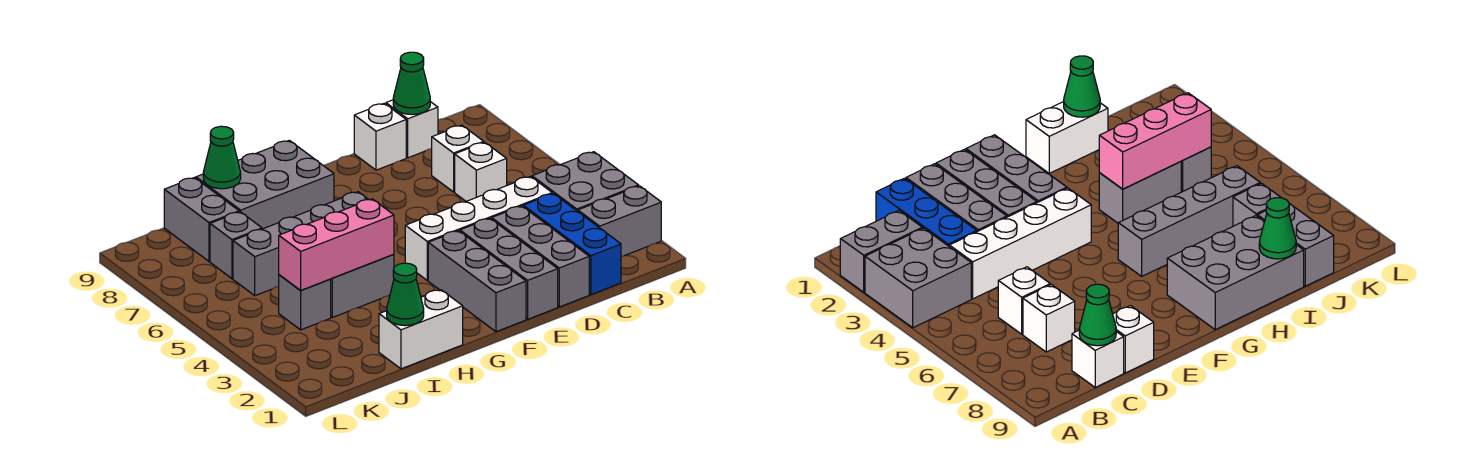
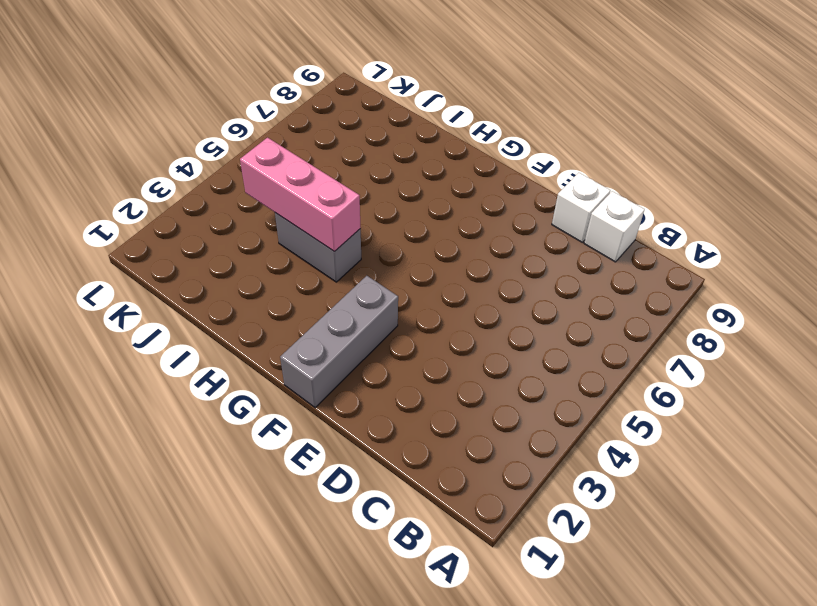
none -> grey brick A2:B2 level 1
none -> grey brick A3:B4 level 1
none -> blue brick C1:C3 level 1

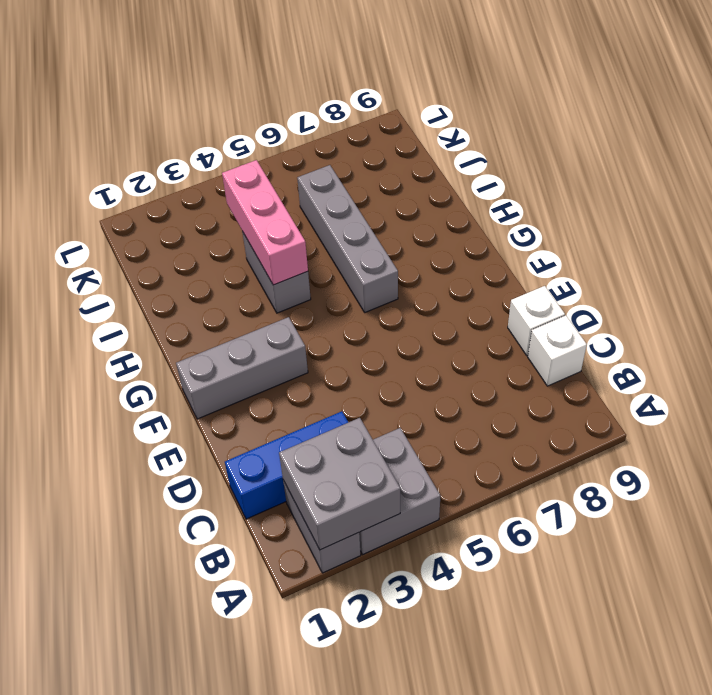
grey brick A2:B3 level 2 -> none
none -> white brick C4:F4 level 1
none -> white brick C6 level 1
none -> white brick C7 level 1

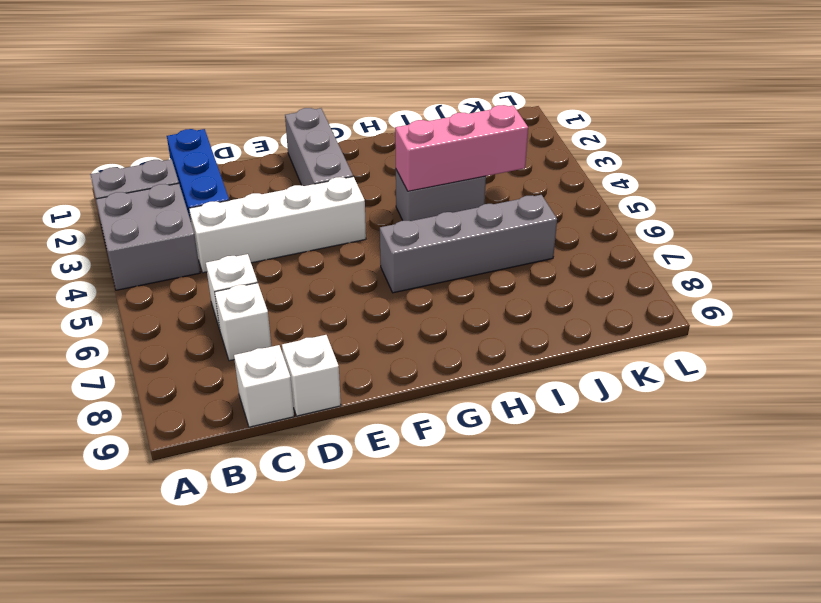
none -> grey brick D1:D3 level 1
none -> grey brick E1:E3 level 1
none -> grey brick G8:I9 level 1

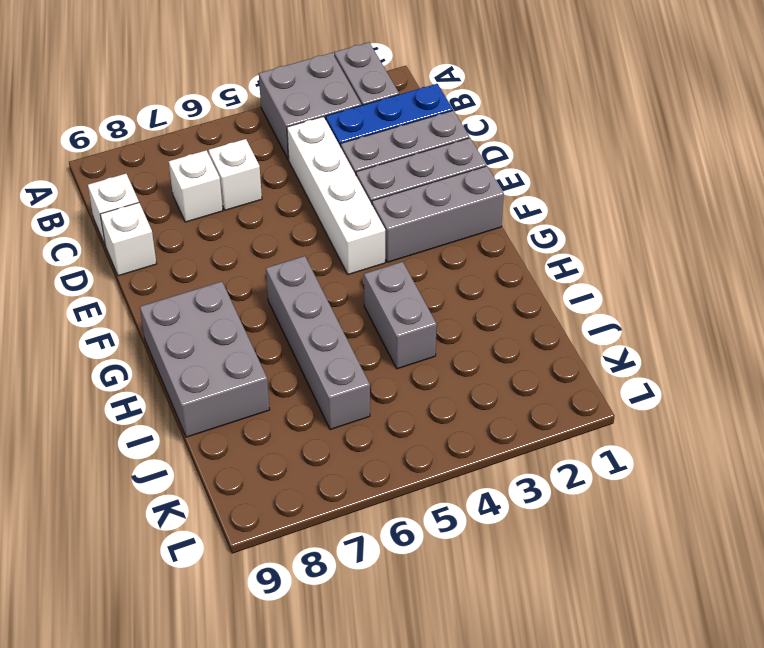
none -> white brick H1:I1 level 1
none -> grey brick J4 level 1
none -> grey brick J7 level 1

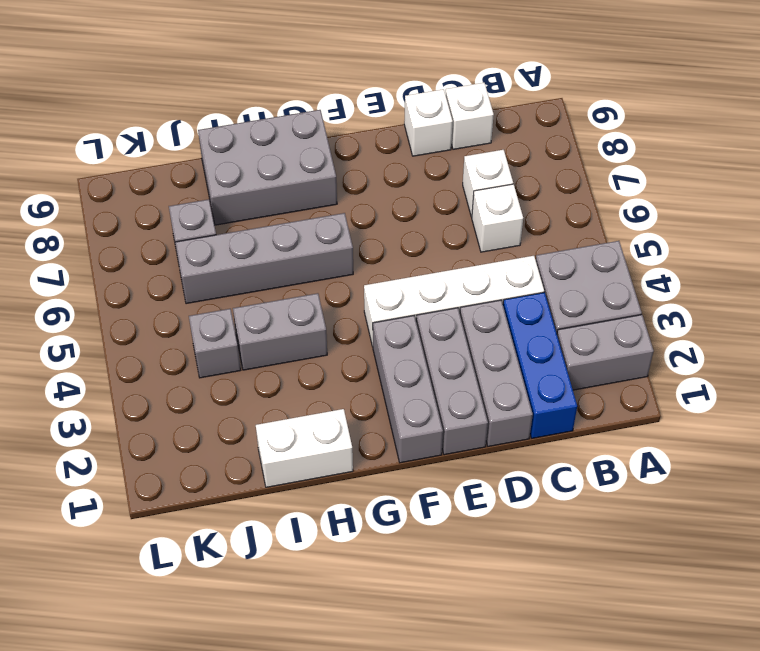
none -> grey brick J8:J9 level 1
none -> green cone C9 level 2
none -> pink brick H4:J4 level 2

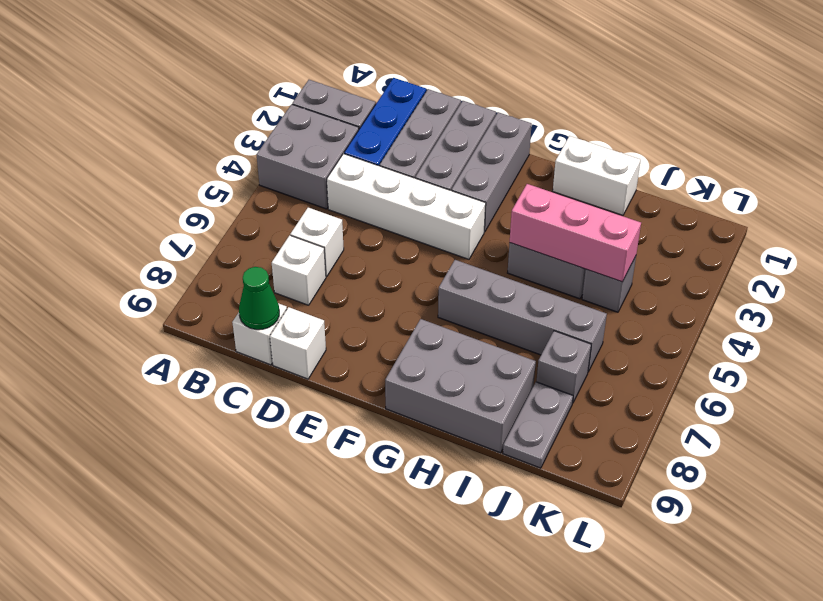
grey plate J8:J9 level 1 -> grey brick J8:J9 level 1
none -> green cone I1 level 2
none -> green cone I9 level 2

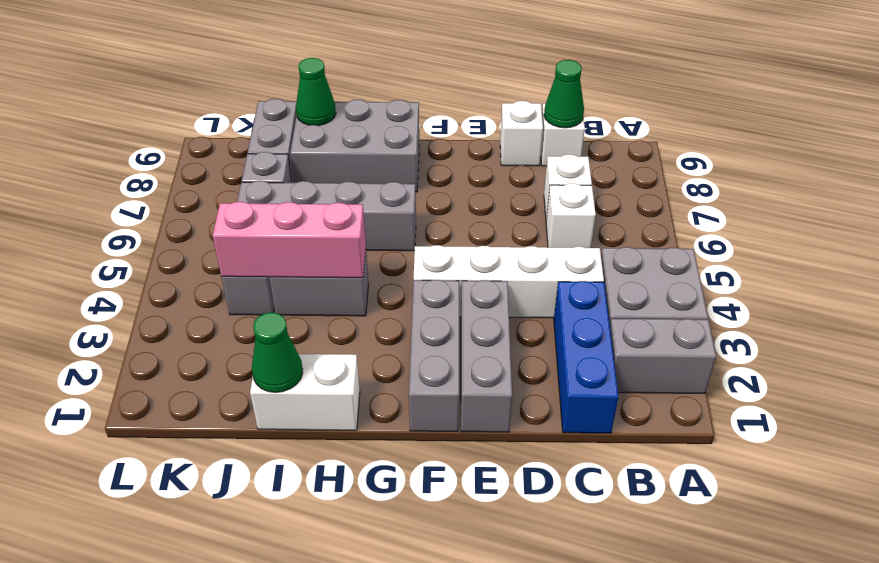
none -> grey brick D1:D3 level 1

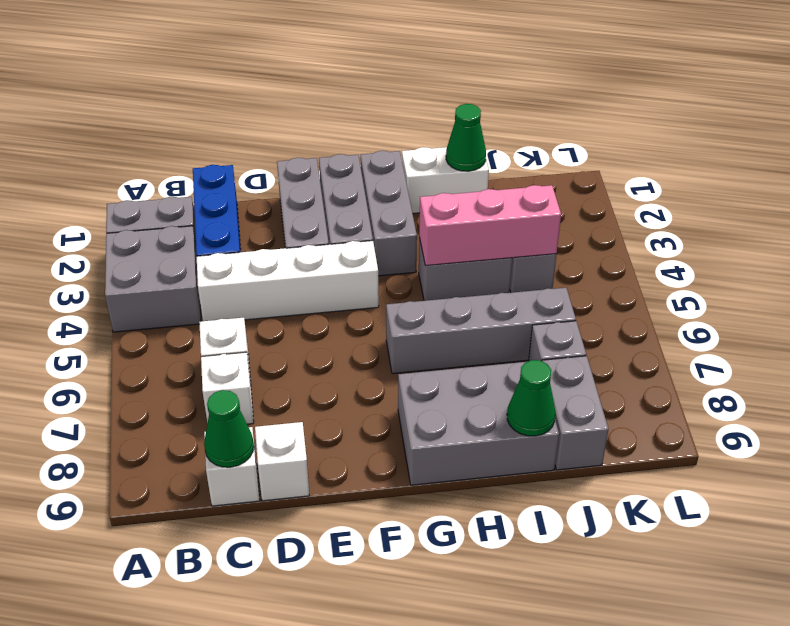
grey brick G1:G3 level 1 -> grey brick D1:D3 level 1

